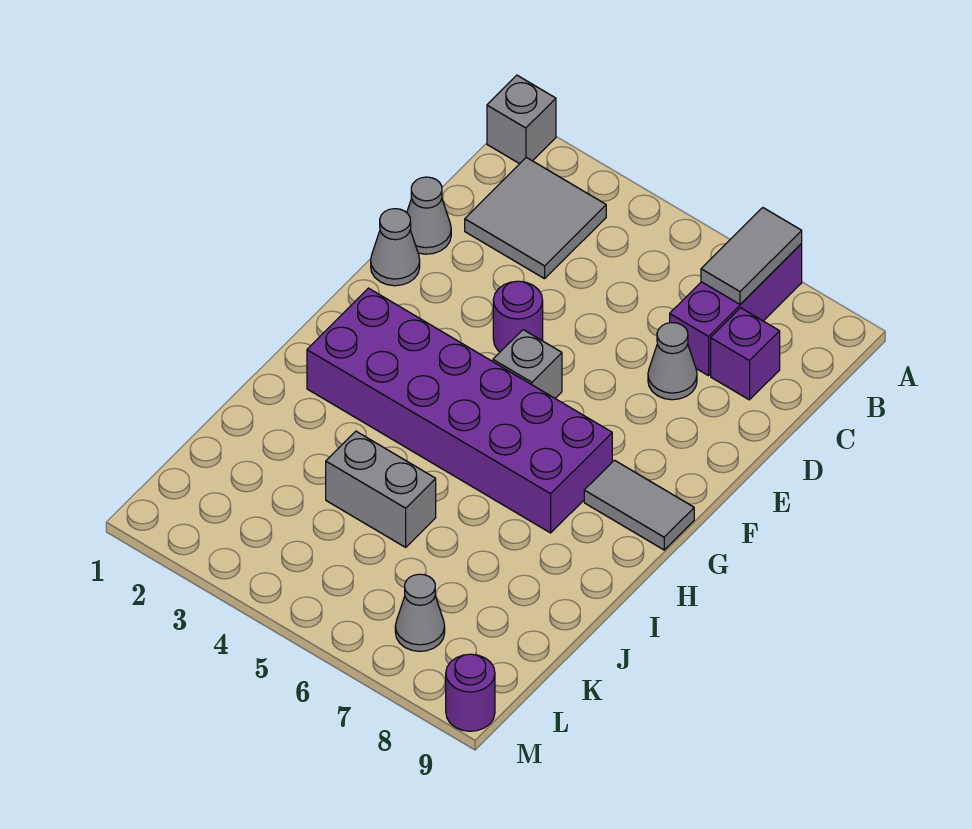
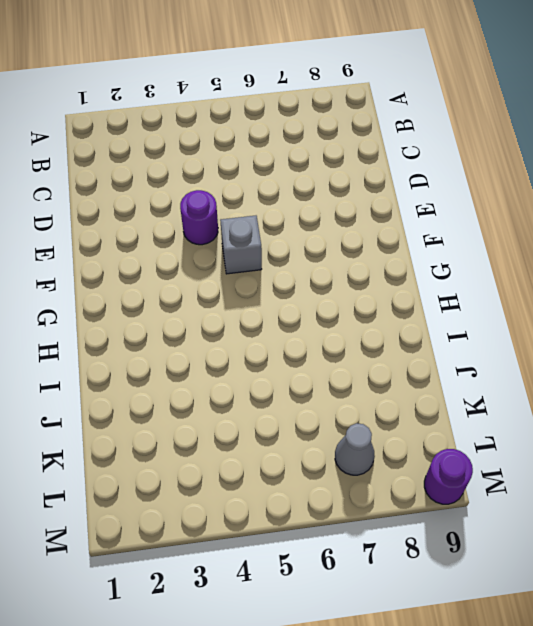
none -> grey brick A1 level 1
none -> purple brick A7:C7 level 1
none -> grey tile B2:C3 level 1

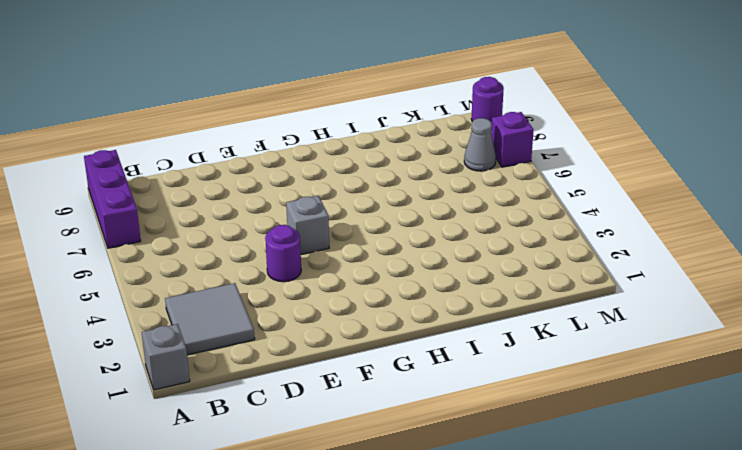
purple brick A7:A9 level 1 -> purple brick A7:C7 level 1
purple brick M7 level 1 -> purple brick C8 level 1
none -> grey cone D1 level 1
none -> grey cone D7 level 1
none -> grey cone E1 level 1

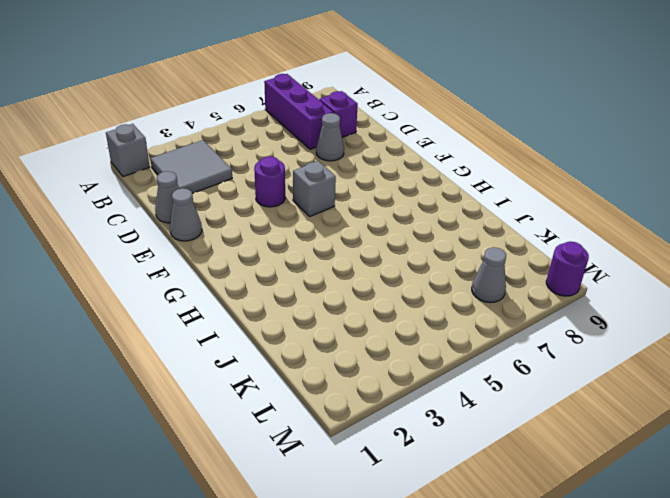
none -> purple brick G2:H7 level 1
none -> grey tile G8:G9 level 1
none -> grey brick J4:J5 level 1

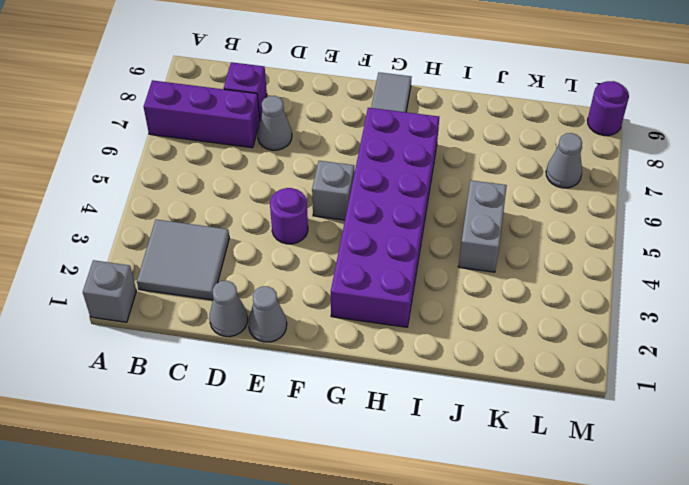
none -> grey tile A7:B7 level 2

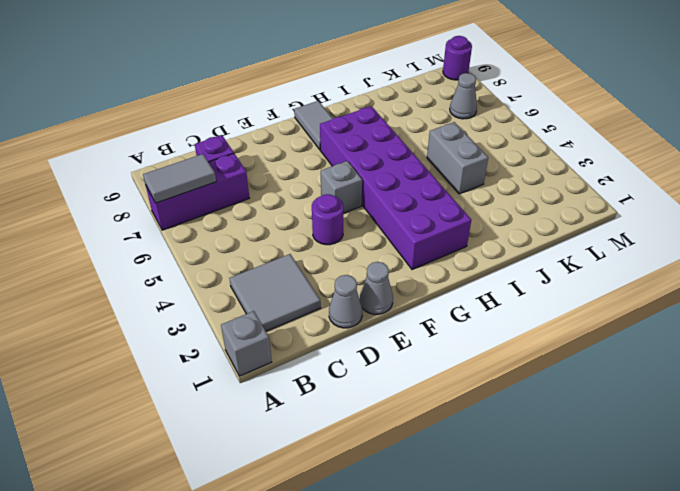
none -> grey cone D7 level 1

